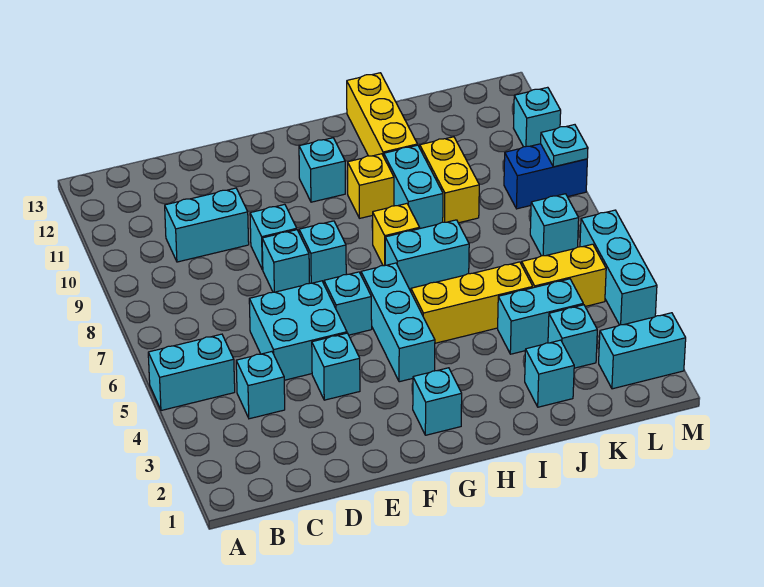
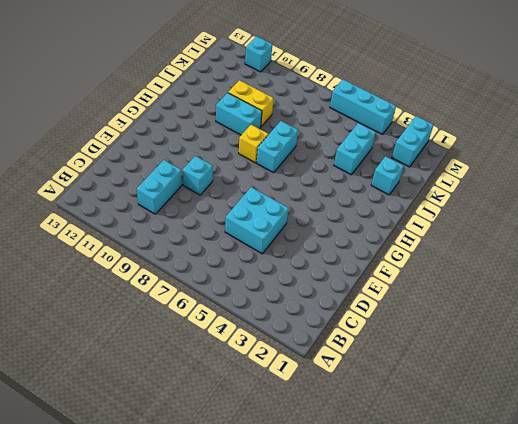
none -> cyan brick A5:B5 level 1
none -> cyan brick C4 level 1
none -> cyan brick E4 level 1

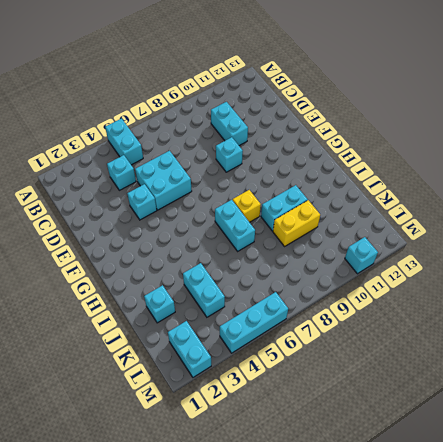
none -> cyan brick E8 level 1
none -> cyan brick F6 level 1
none -> cyan brick F8 level 1

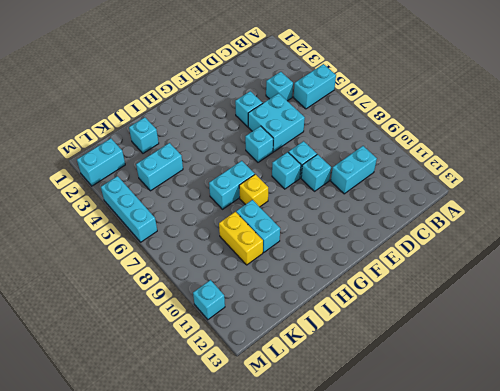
none -> cyan brick G2 level 1
none -> cyan brick G4:G6 level 1
none -> cyan brick G11 level 1

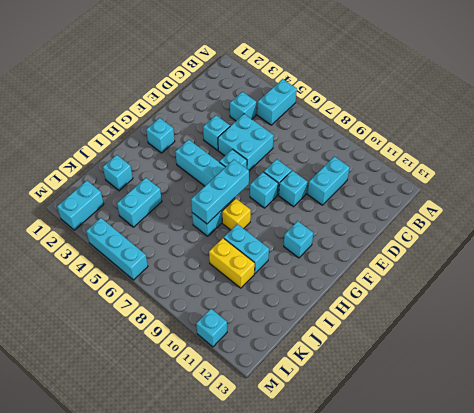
cyan brick G7:I7 level 2 -> none
none -> yellow brick H5:J5 level 1
none -> yellow brick H10 level 1
none -> yellow brick I11:I13 level 1

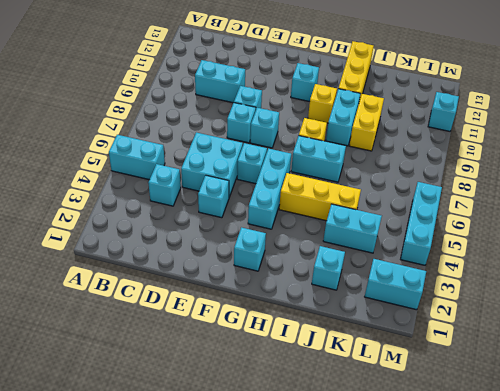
none -> cyan brick K3 level 1
none -> yellow brick K5:L5 level 1
none -> cyan brick L7 level 1

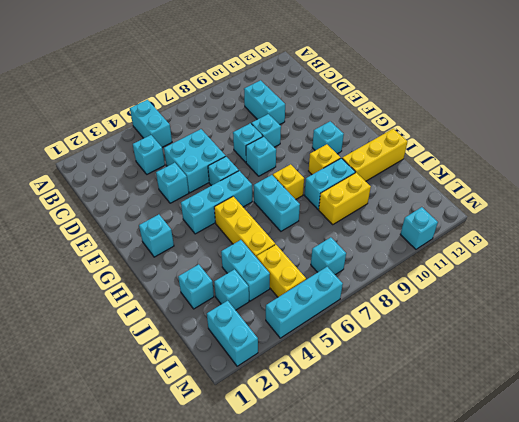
none -> blue brick L9:M9 level 1
none -> cyan plate M9 level 2

